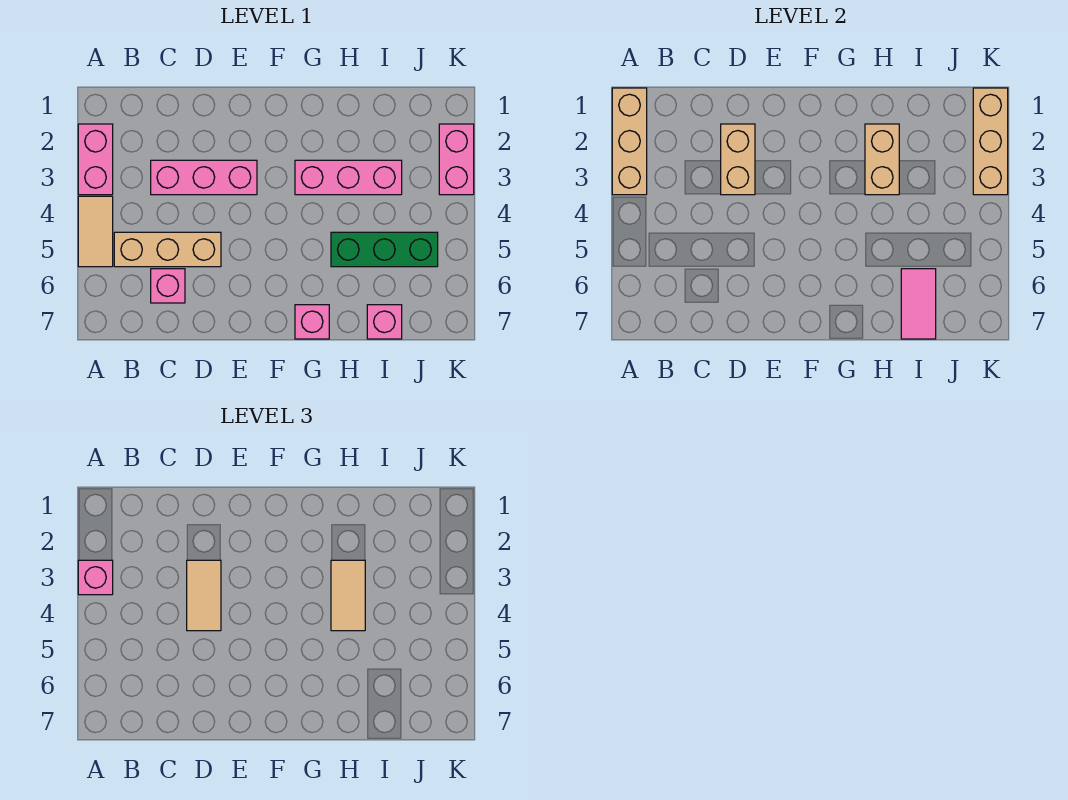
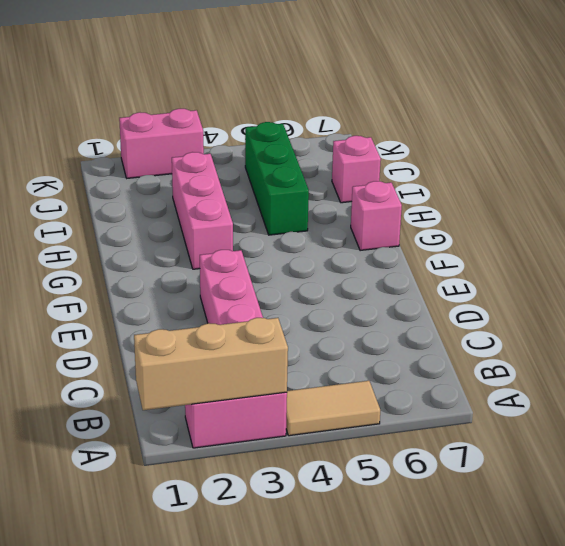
none -> tan brick B5:D5 level 1
none -> pink brick C6 level 1
none -> tan brick D2:D3 level 2

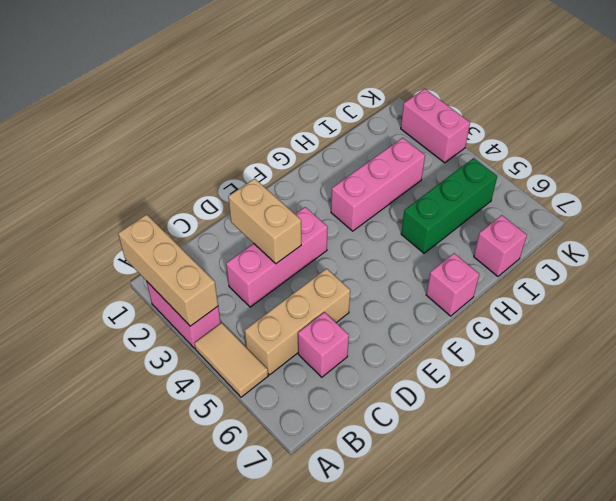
none -> tan brick H2:H3 level 2
none -> pink tile I6:I7 level 2
none -> tan brick K1:K3 level 2

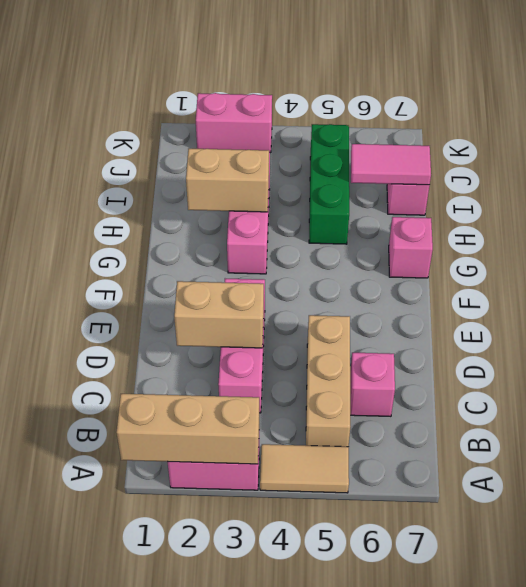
none -> tan brick K1:K3 level 2
none -> pink brick A3 level 3
none -> tan tile D3:D4 level 3

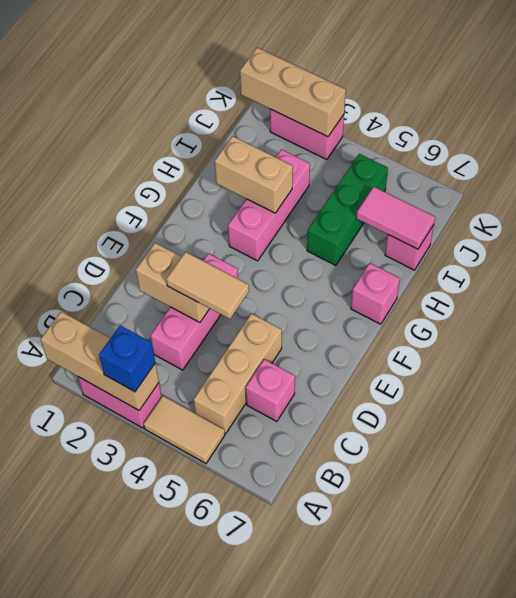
blue brick A3 level 3 -> pink brick A3 level 3
none -> tan tile H3:H4 level 3

